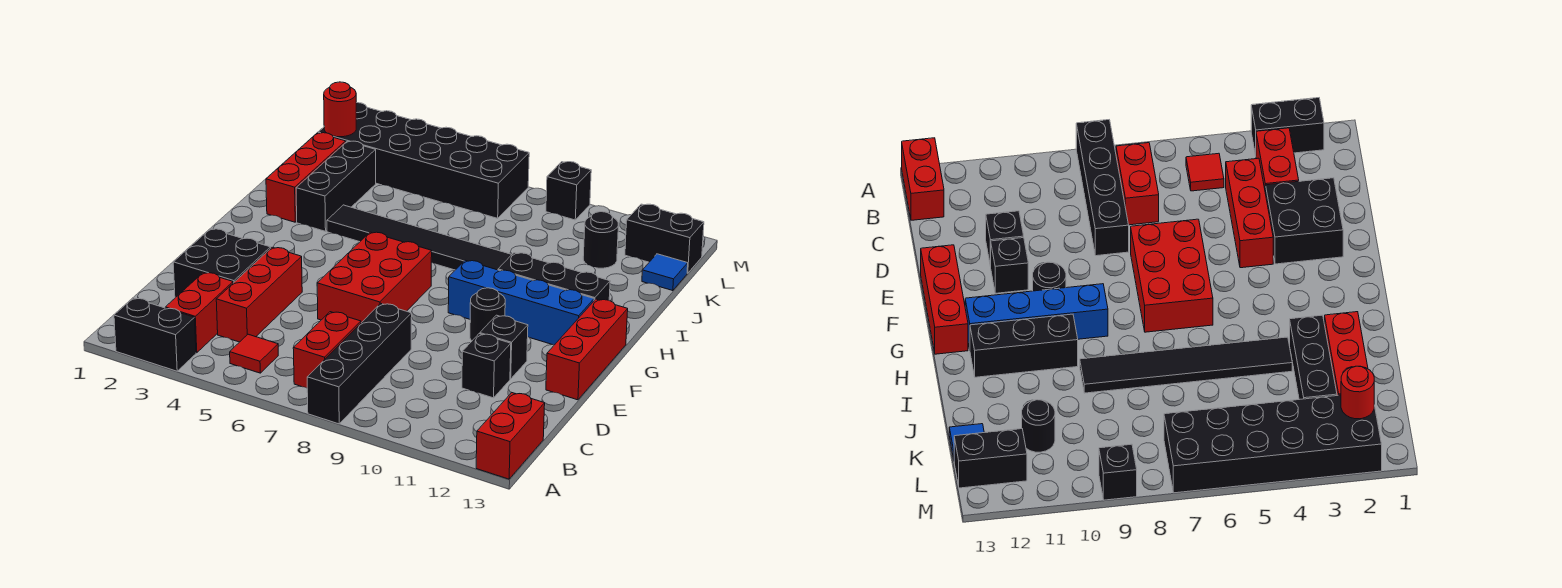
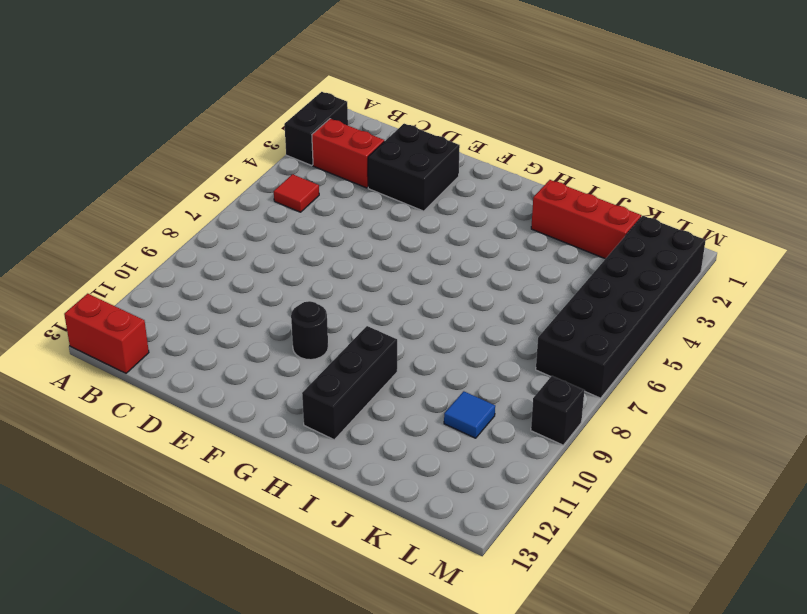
blue tile K10 level 1 -> blue tile K13 level 1
none -> black brick A8:D8 level 1
none -> red brick B7:C7 level 1
none -> red brick C4:E4 level 1

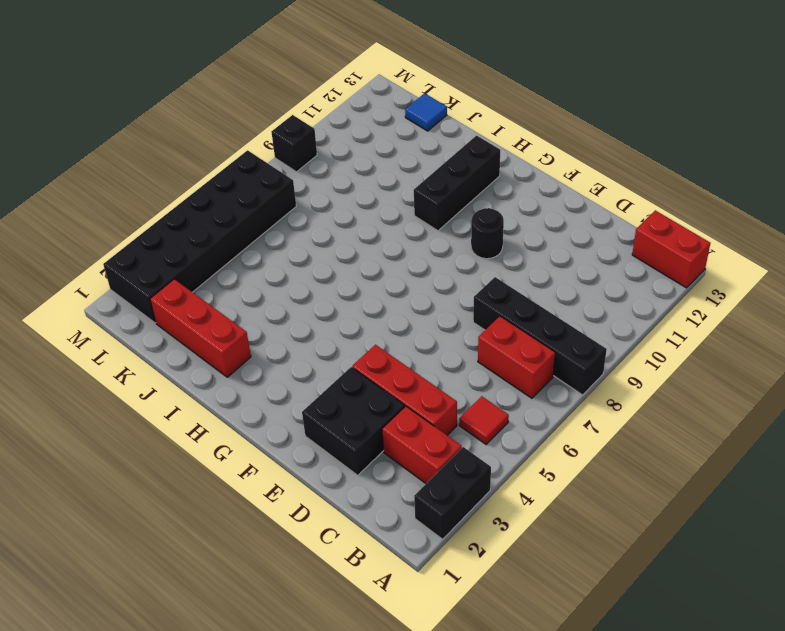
none -> black brick D11 level 1
none -> red brick E6:G7 level 1
none -> black brick E11 level 1

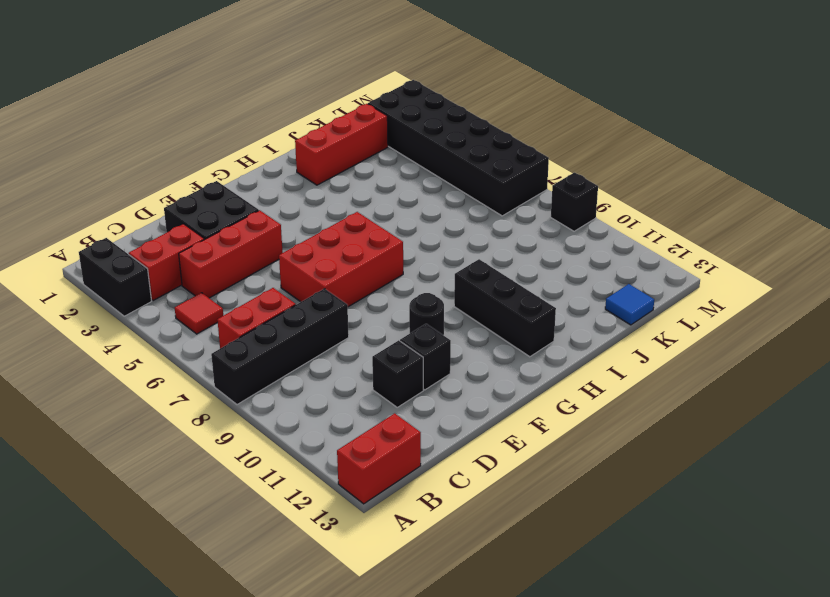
none -> red brick E13:G13 level 1
none -> blue brick G9:G12 level 1
none -> black brick I3:K3 level 1

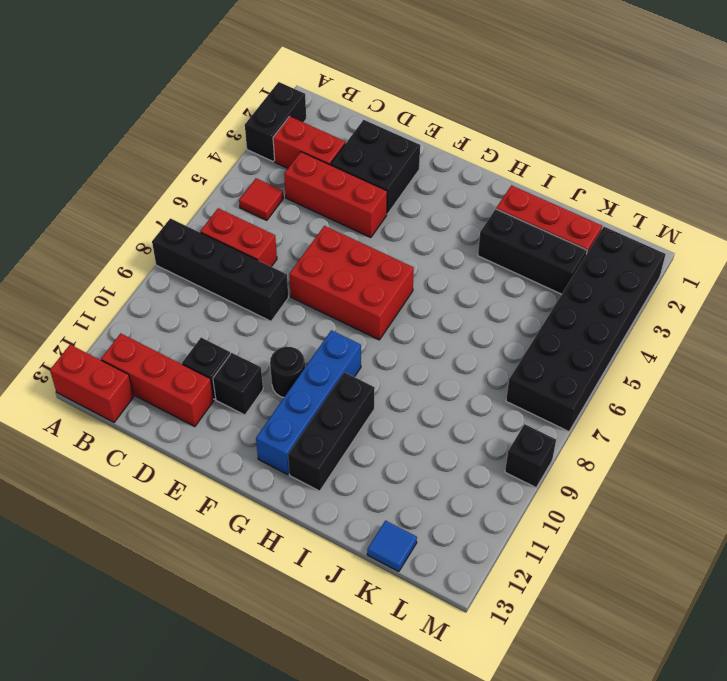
red brick B12:D12 level 1 -> red brick E13:G13 level 1
none -> black tile I4:I9 level 1
none -> black round brick K11 level 1
none -> black brick L12:L13 level 1

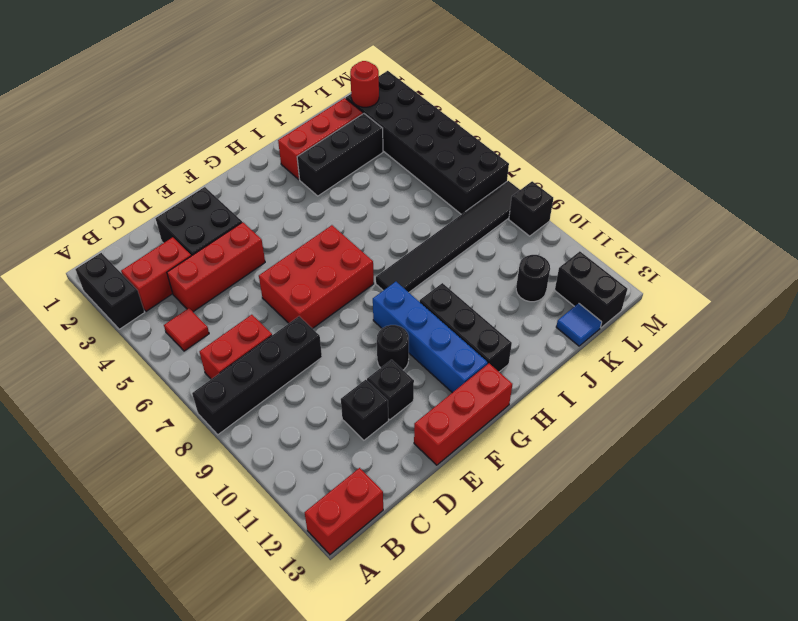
black tile H8:M8 level 1 -> black tile I4:I9 level 1

